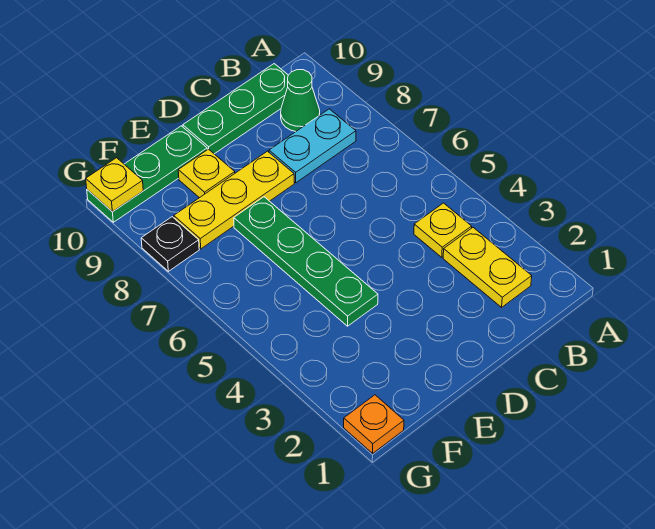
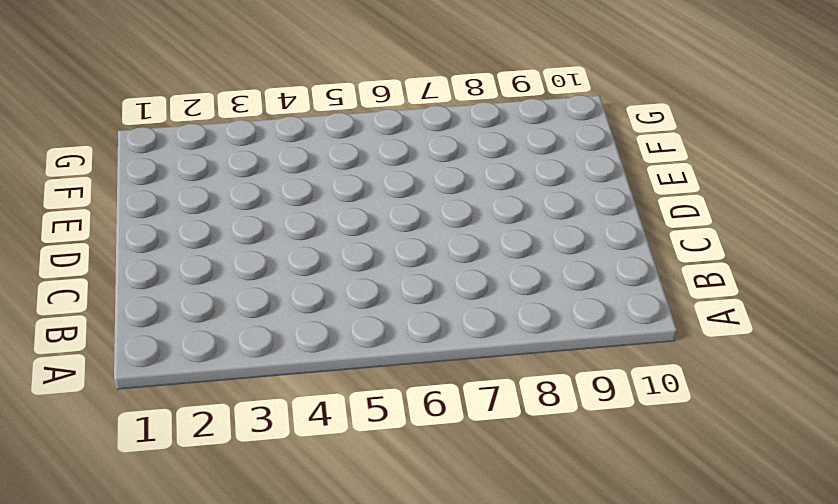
none -> yellow plate B2:B3 level 1
none -> yellow plate B4 level 1
none -> cyan plate B8:C8 level 1

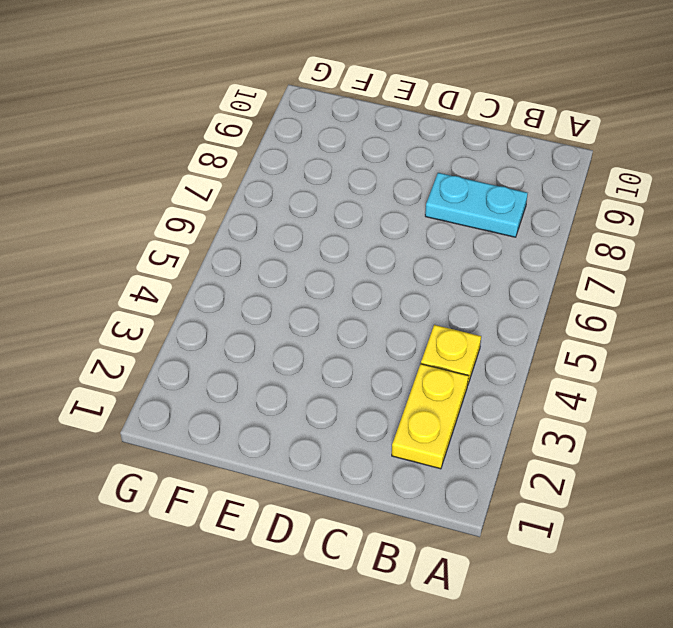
none -> green cone B9 level 1
none -> green plate B10:D10 level 1
none -> yellow plate D8:F8 level 1

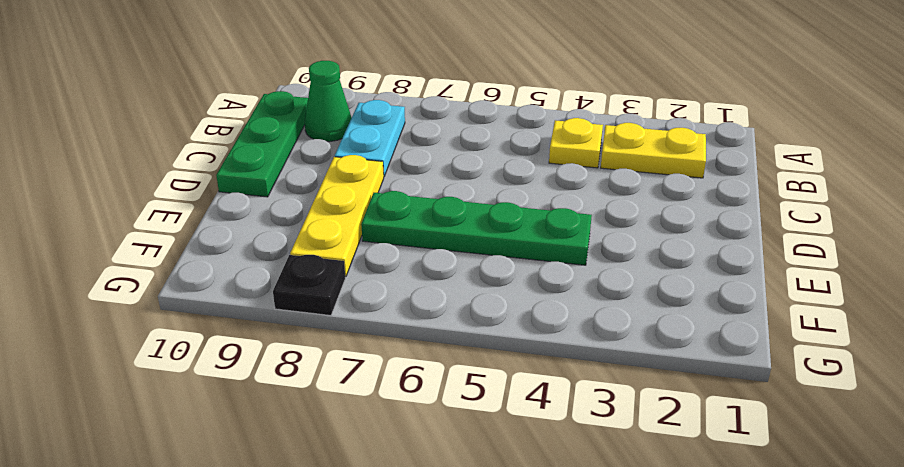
none -> yellow plate E9 level 1
none -> green plate E10:G10 level 1
none -> orange plate G1 level 1

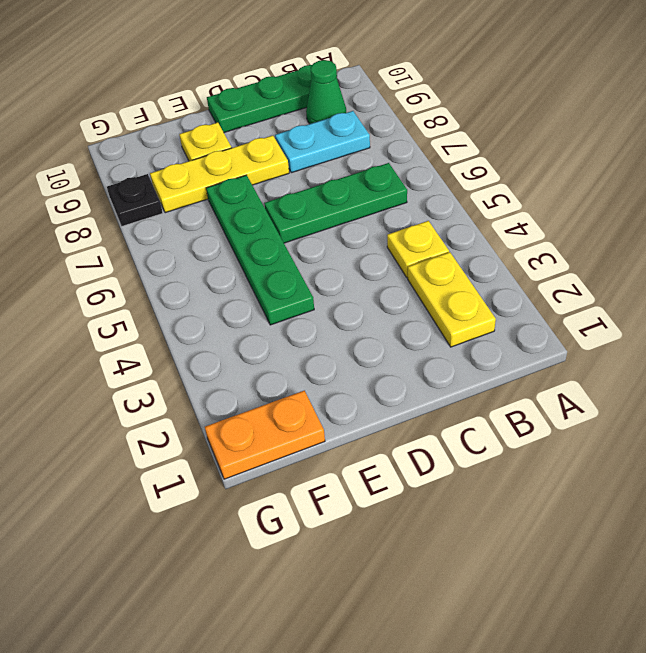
green plate B6:D6 level 1 -> green plate E10:G10 level 1
orange plate F1:G1 level 1 -> orange plate G1 level 1
none -> yellow plate G10 level 2

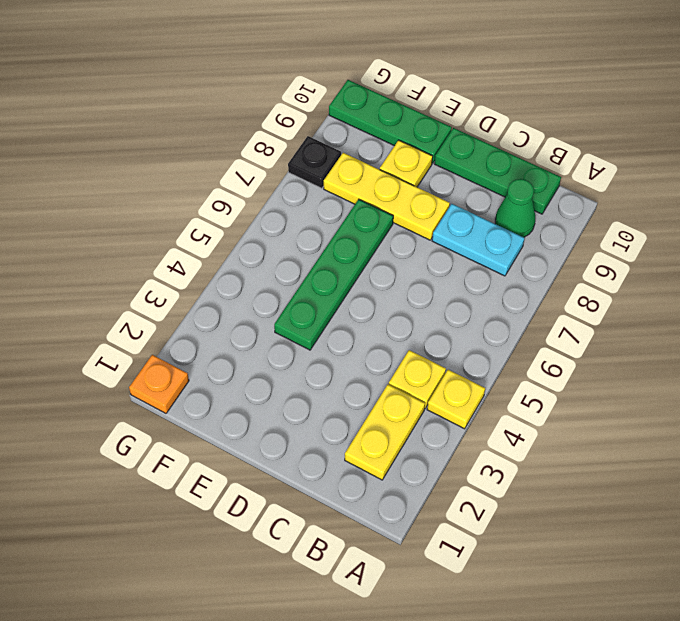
yellow plate A4 level 1 -> yellow plate G10 level 2

